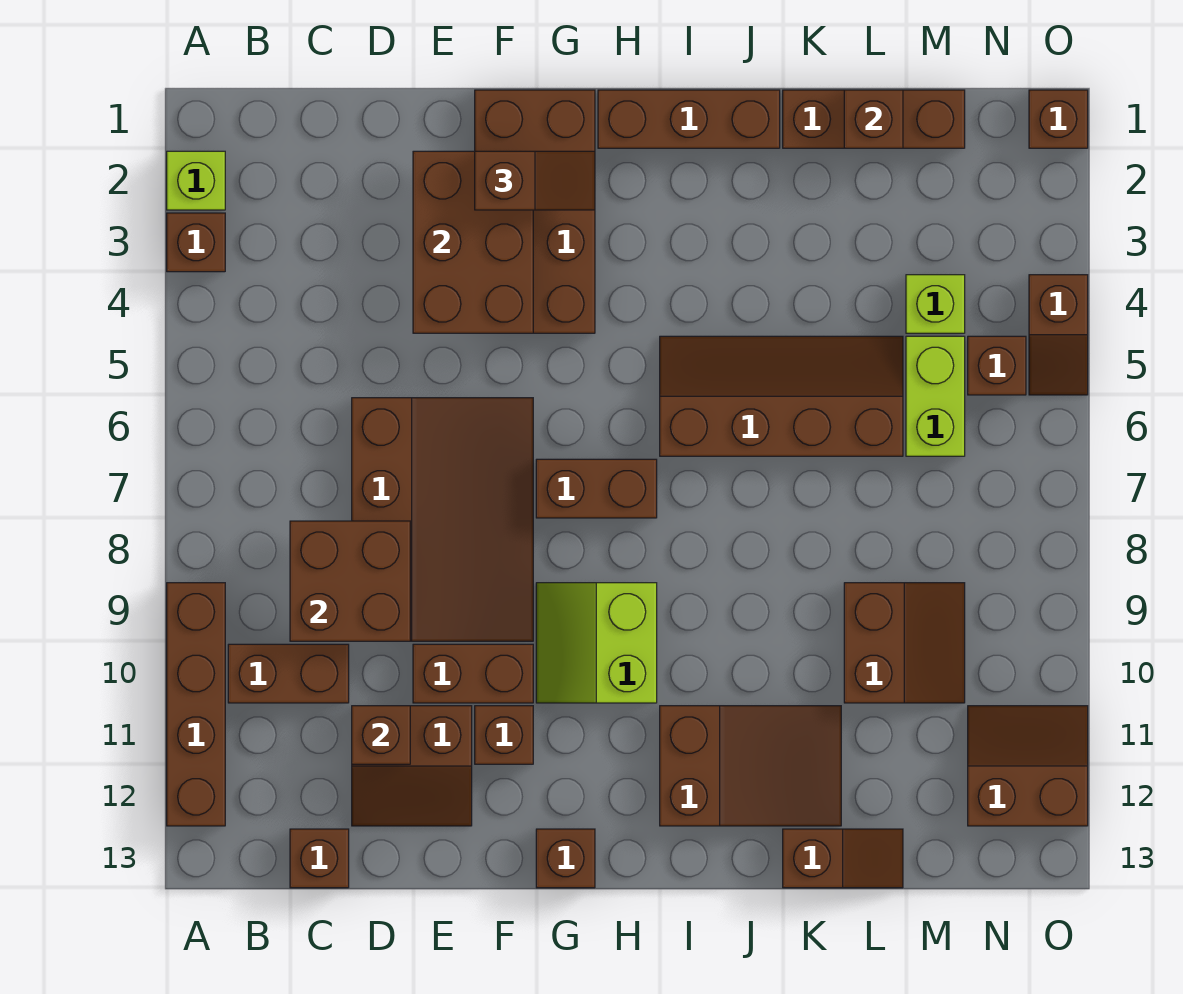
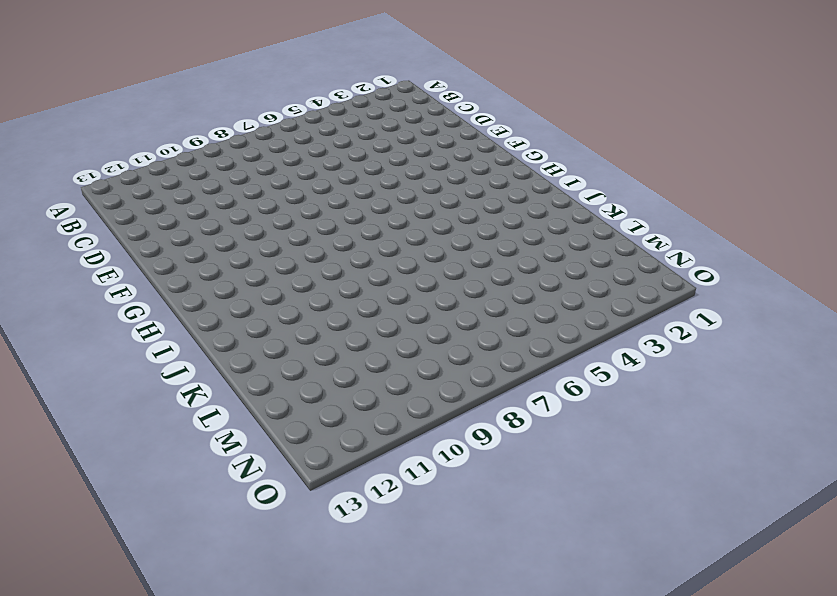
none -> lime brick A2 level 1
none -> brown brick A3 level 1
none -> brown brick A9:A12 level 1
none -> brown brick B10:C10 level 1

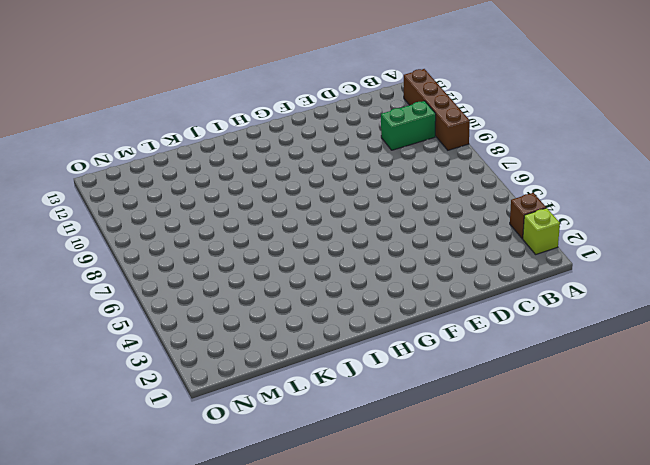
green brick B10:C10 level 1 -> brown brick B10:C10 level 1
none -> brown brick C13 level 1
none -> brown slope D6:F9 level 1 top D
none -> brown slope D11:E12 level 1 top 11
none -> brown brick E10:F10 level 1

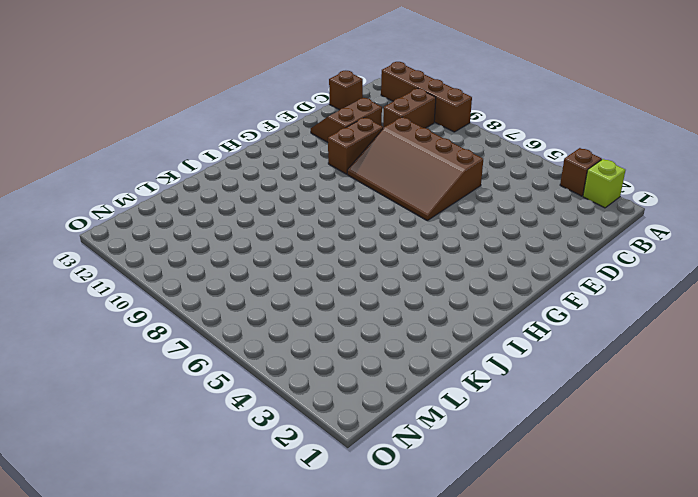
none -> brown brick F1:G4 level 1
none -> brown brick F11 level 1
none -> brown brick G7:H7 level 1
none -> lime slope G9:H10 level 1 top H

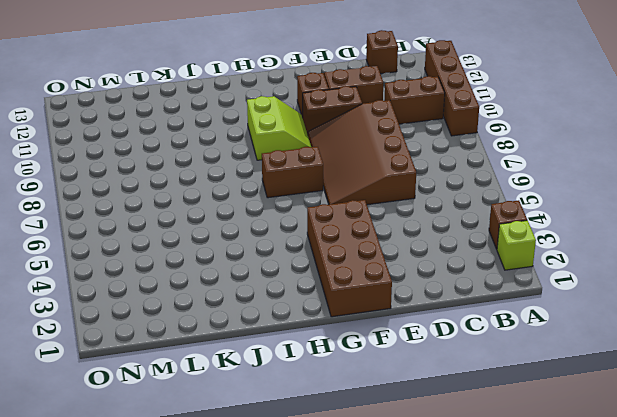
none -> brown brick G13 level 1
none -> brown brick H1:J1 level 1
none -> brown slope I5:L6 level 1 top 6
none -> brown slope I11:K12 level 1 top I

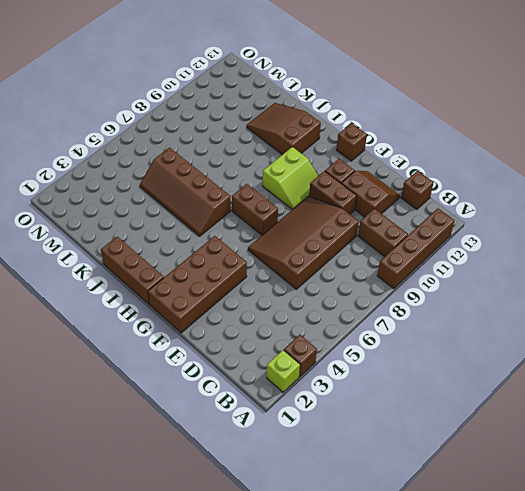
none -> brown brick K1:M1 level 1
none -> brown slope K13:L13 level 1 top K
none -> brown slope L9:M10 level 1 top L
none -> lime brick M4 level 1

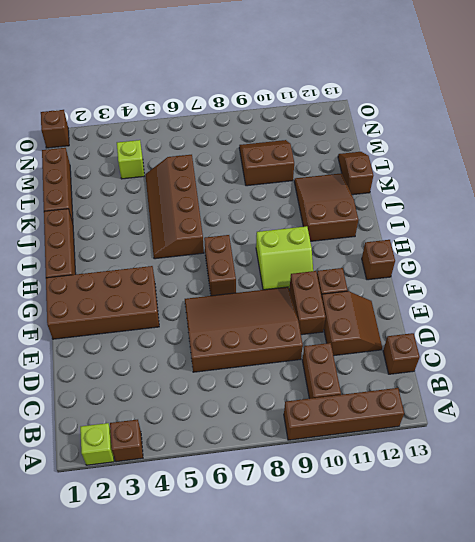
none -> lime brick M5:M6 level 1
none -> brown brick N5 level 1
none -> brown slope N11:O12 level 1 top 12
none -> brown slope O4:O5 level 1 top 4

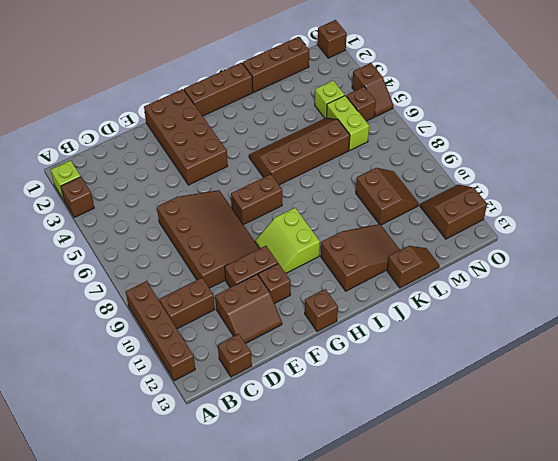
none -> brown brick C8:D9 level 2
none -> brown brick D11 level 2
none -> brown brick E2:F4 level 2
none -> brown brick L1 level 2

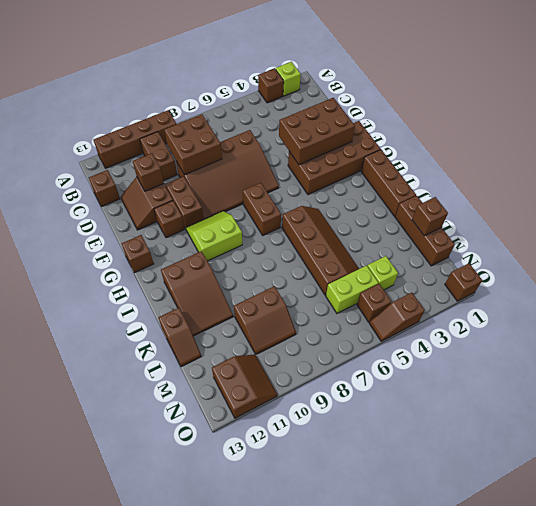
none -> brown slope F2:G2 level 3 top F

